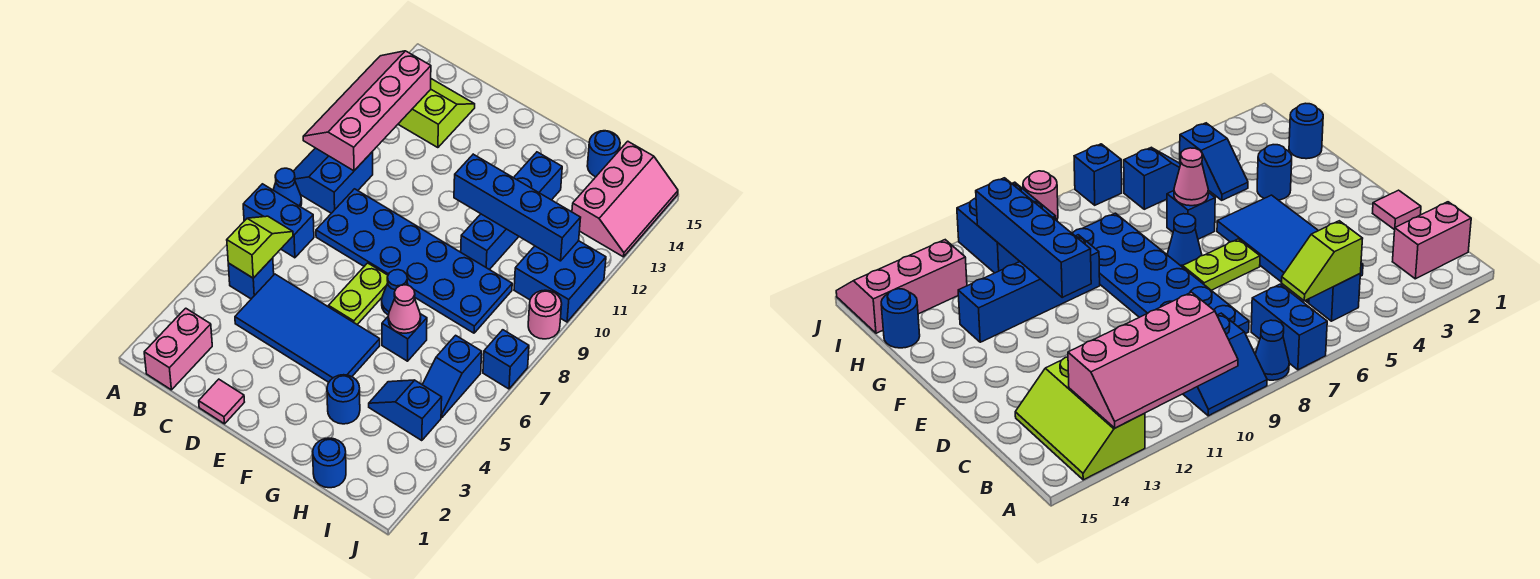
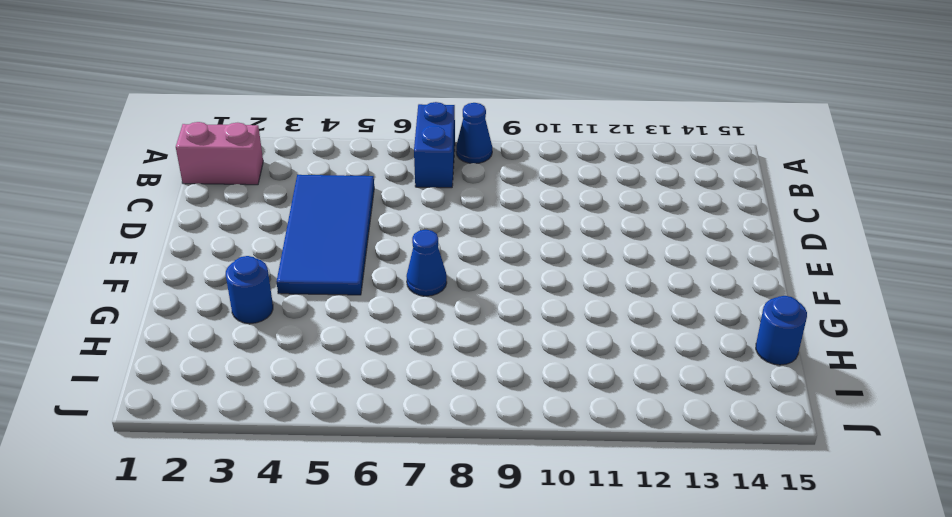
none -> blue slope A9:B10 level 1 top B
none -> lime slope A13:C14 level 1 top 13
none -> blue brick B5 level 1

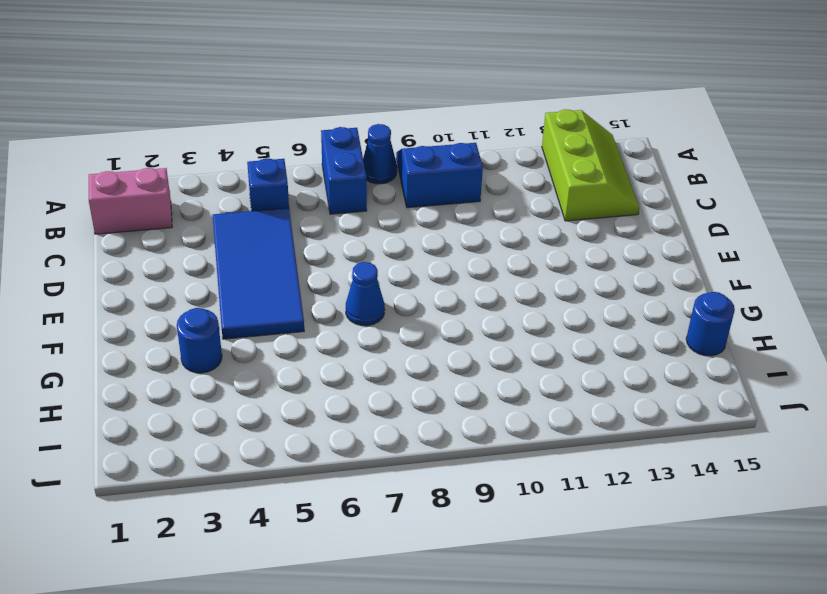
none -> blue plate C8:H9 level 1
none -> pink tile D1 level 1
none -> lime plate E6:E7 level 1

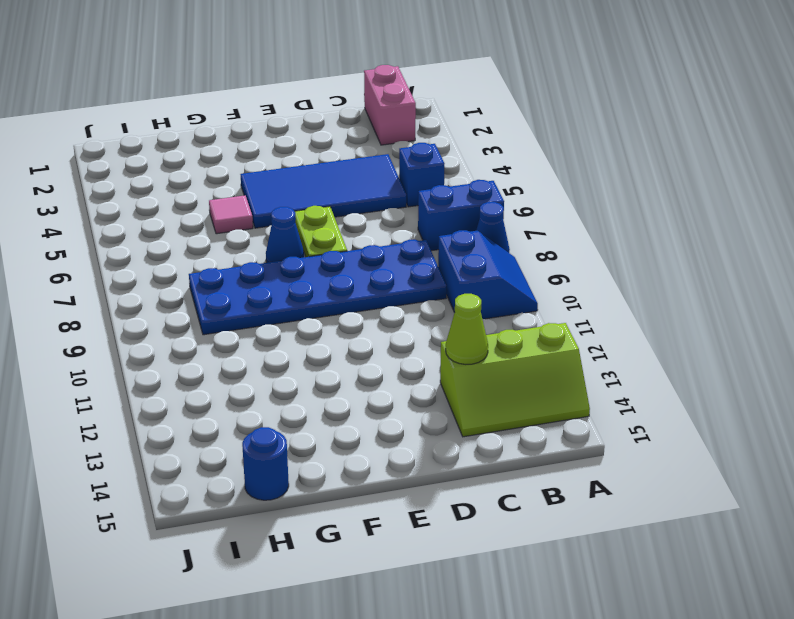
lime cone C13 level 2 -> none
pink tile G5 level 1 -> pink tile D1 level 1
none -> blue round brick G3 level 1
none -> blue brick G6 level 1
none -> blue brick G10:G13 level 1

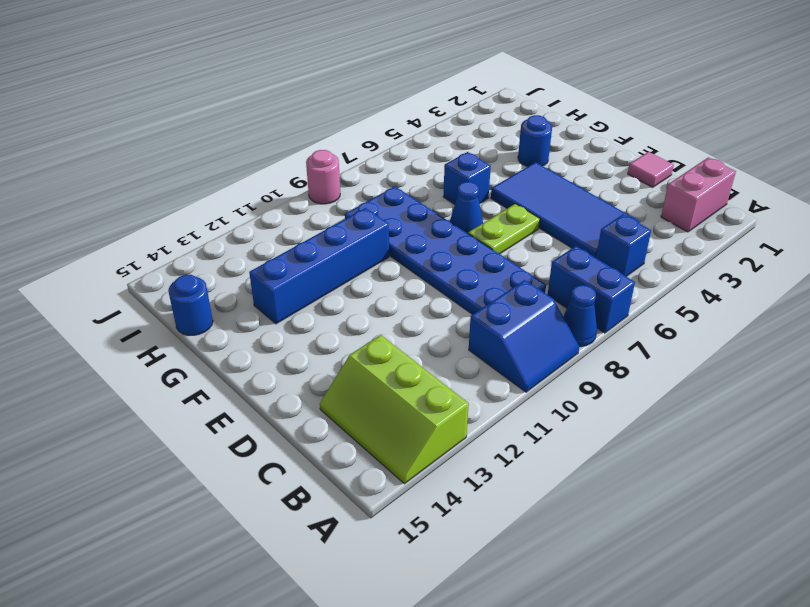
none -> blue round brick H1 level 1
none -> blue slope H4:I4 level 1 top I
none -> blue slope I5:I6 level 1 top 6

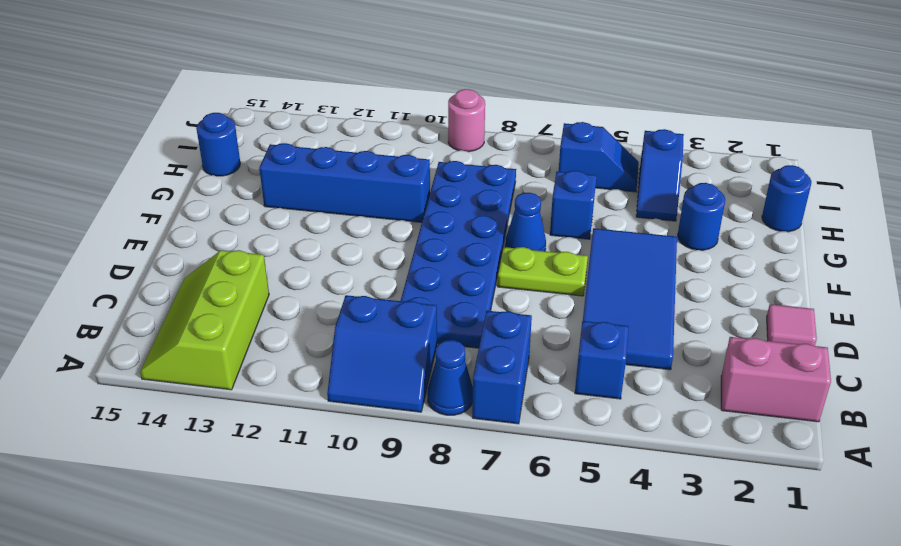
none -> blue brick I10:J11 level 1
none -> pink slope I13:J15 level 1 top I
none -> blue brick J7 level 1

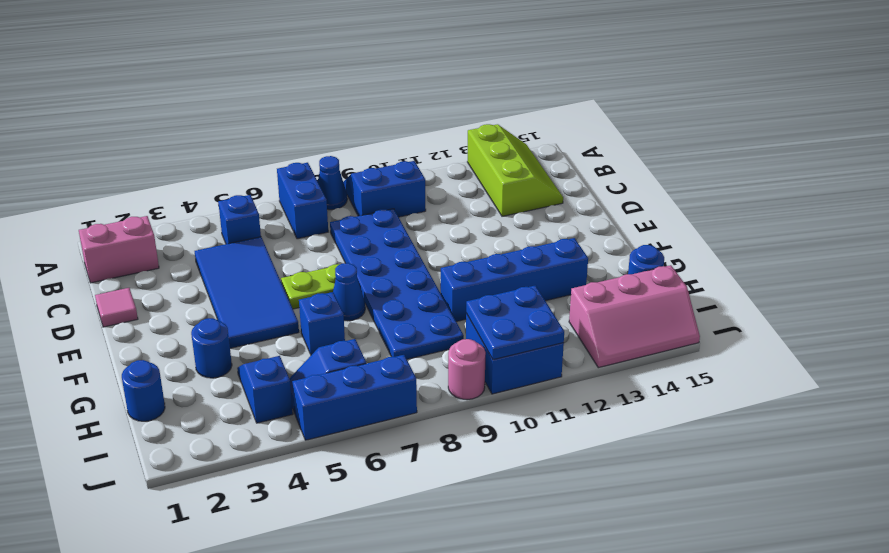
blue plate I10:J11 level 2 -> blue brick F11:I11 level 2
blue brick J5:J7 level 1 -> blue brick J7 level 1
none -> pink slope A10:B13 level 2 top B
none -> lime slope B5:B6 level 2 top 5
none -> pink cone G6 level 2

